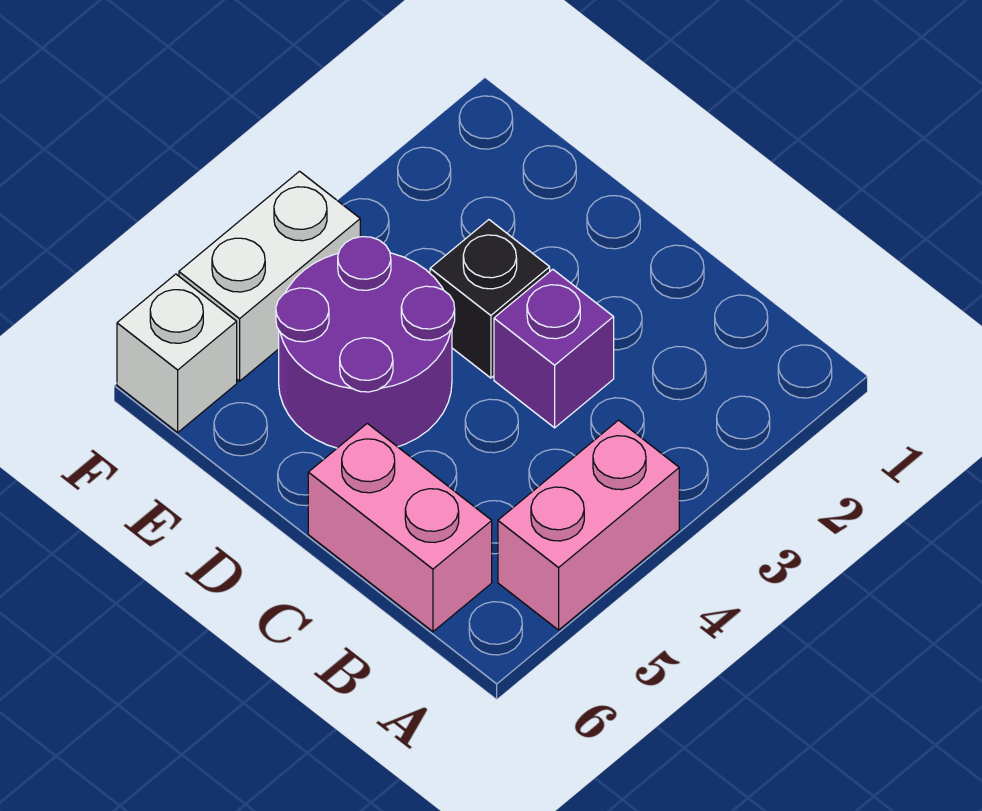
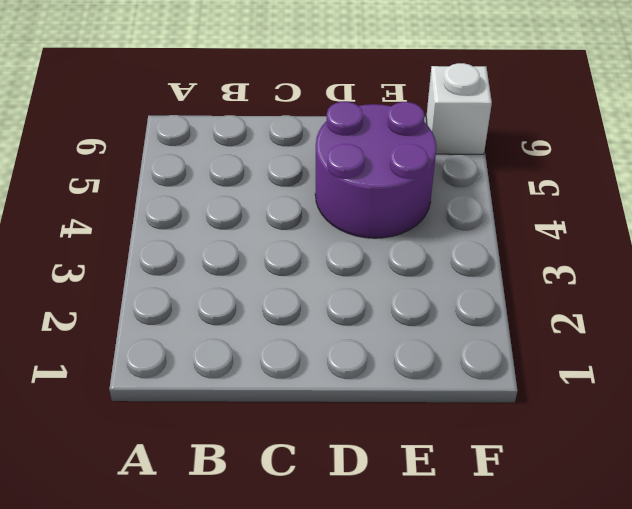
none -> pink brick A4:A5 level 1
none -> pink brick B6:C6 level 1

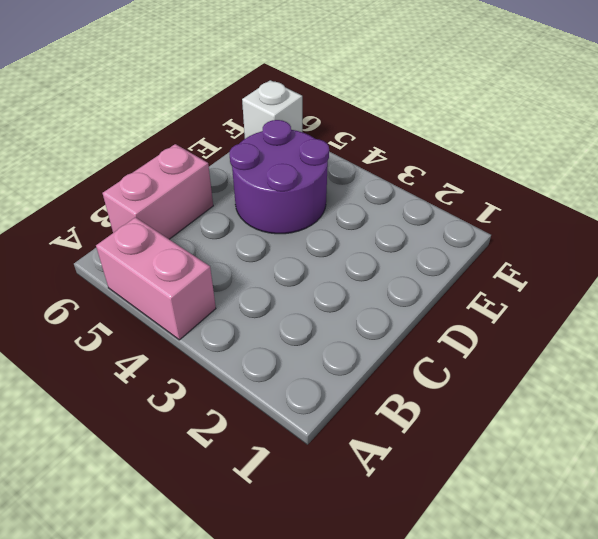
none -> purple brick C3 level 1
none -> black brick D3 level 1

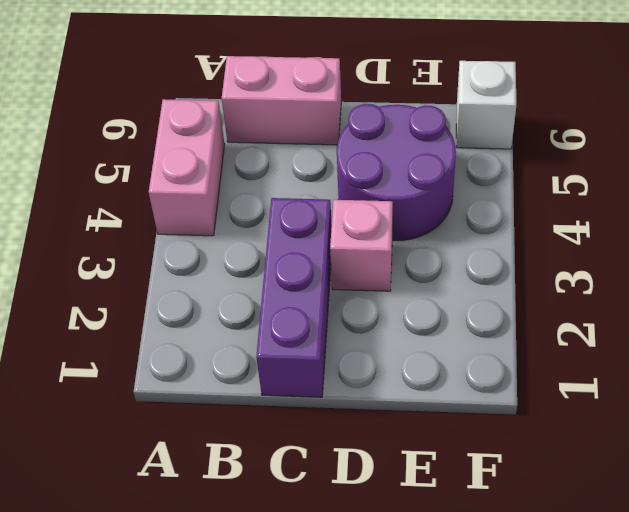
purple brick C1:C3 level 1 -> purple brick C3 level 1
pink brick D3 level 1 -> black brick D3 level 1
none -> white brick F4:F5 level 1

